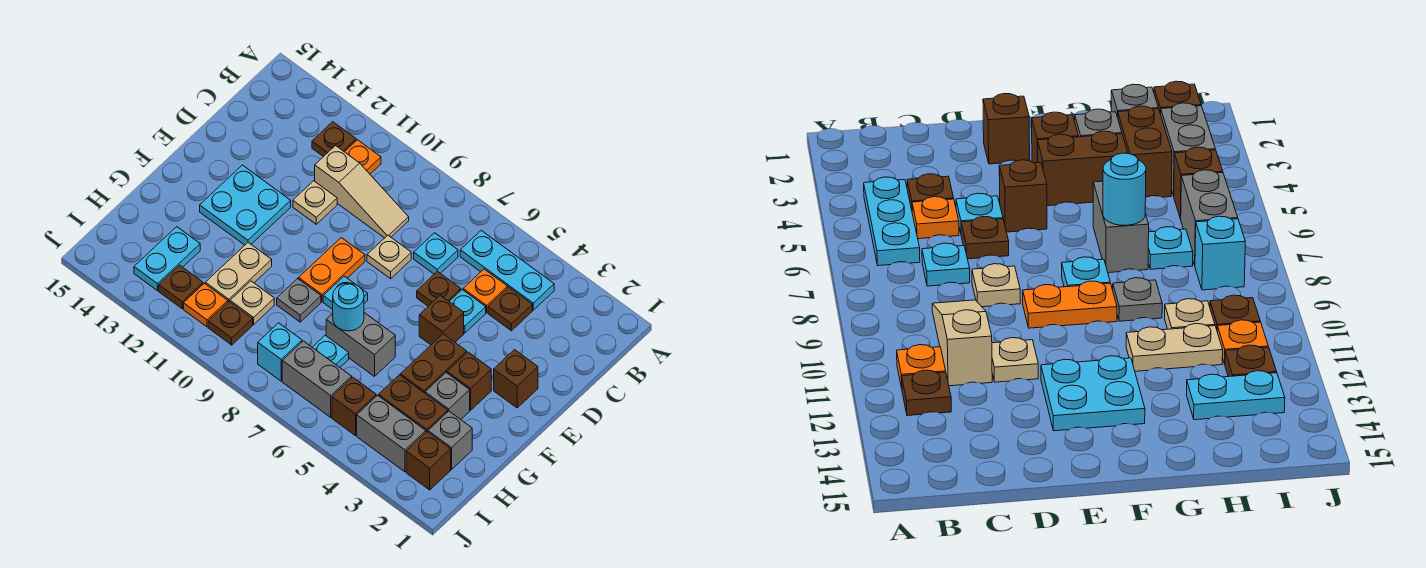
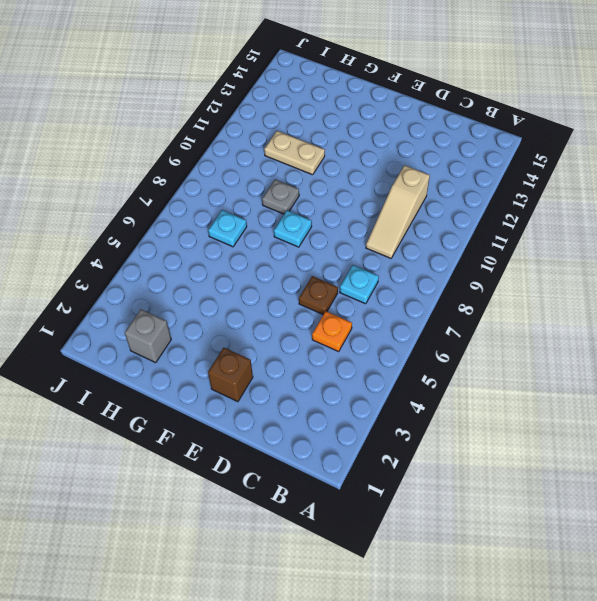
none -> cyan plate B4:B6 level 1
none -> orange plate B11 level 1
none -> brown plate B12 level 1
none -> brown plate C4 level 1

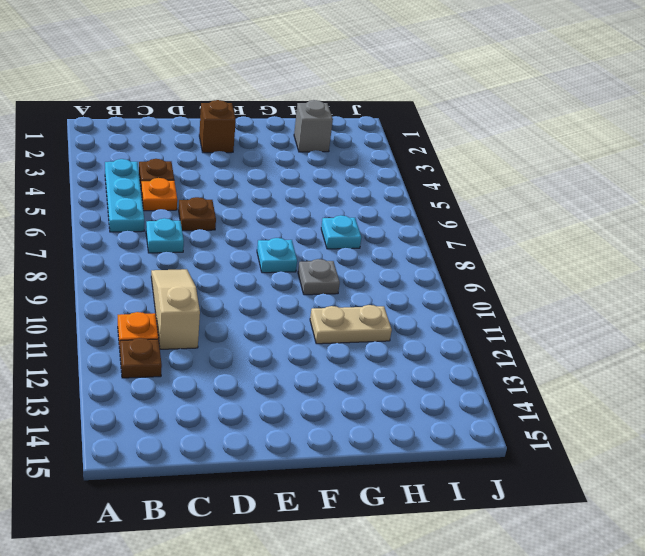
none -> cyan plate D5 level 1
none -> tan plate D8 level 1
none -> tan plate D11 level 1
none -> brown brick E5 level 1

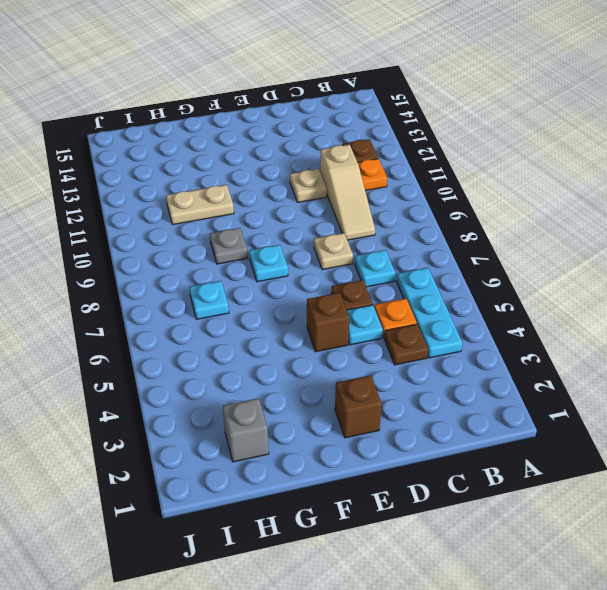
none -> orange plate E9:F9 level 1
none -> cyan plate E12:F13 level 1
none -> brown brick F3 level 1
none -> brown brick F4:G4 level 1

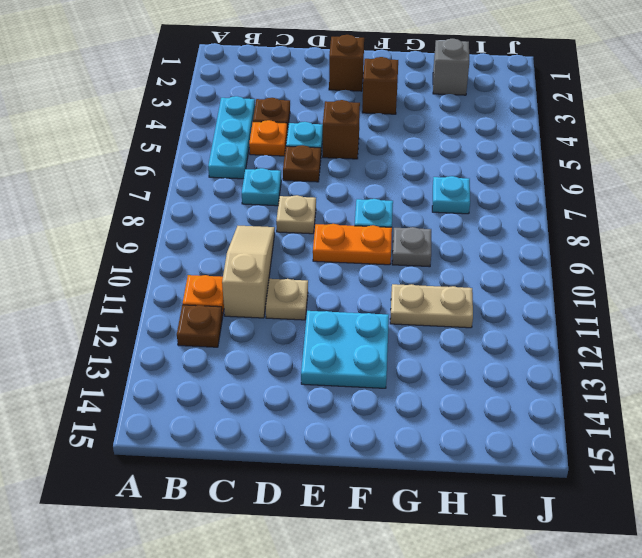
none -> brown brick F4:G4 level 1
none -> grey brick G3 level 1
none -> grey brick G6:G7 level 1
none -> brown brick H3:H4 level 1

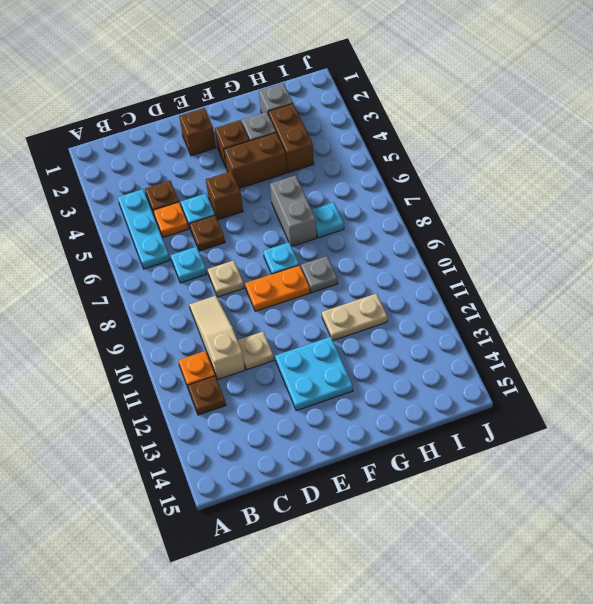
none -> tan plate H10 level 1
none -> cyan plate H13:I13 level 1
none -> brown brick I2 level 1
none -> grey brick I3:I4 level 1

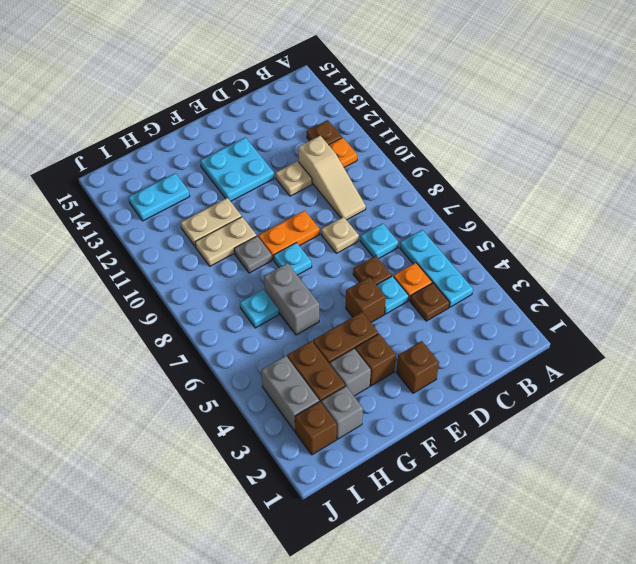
tan plate G10:H10 level 1 -> tan plate H10 level 1
none -> brown brick I5 level 1
none -> grey brick I6:I7 level 1
none -> cyan brick I8 level 1
none -> brown plate I10 level 1

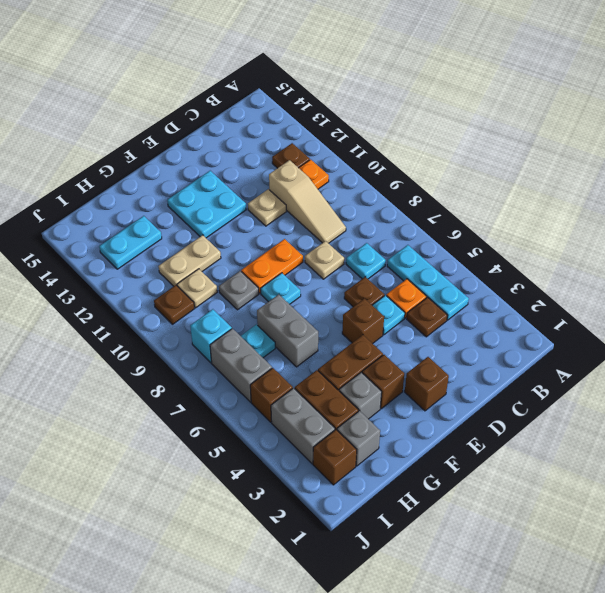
none -> orange plate I11 level 1
none -> brown plate I12 level 1
none -> cyan round brick G7 level 2

